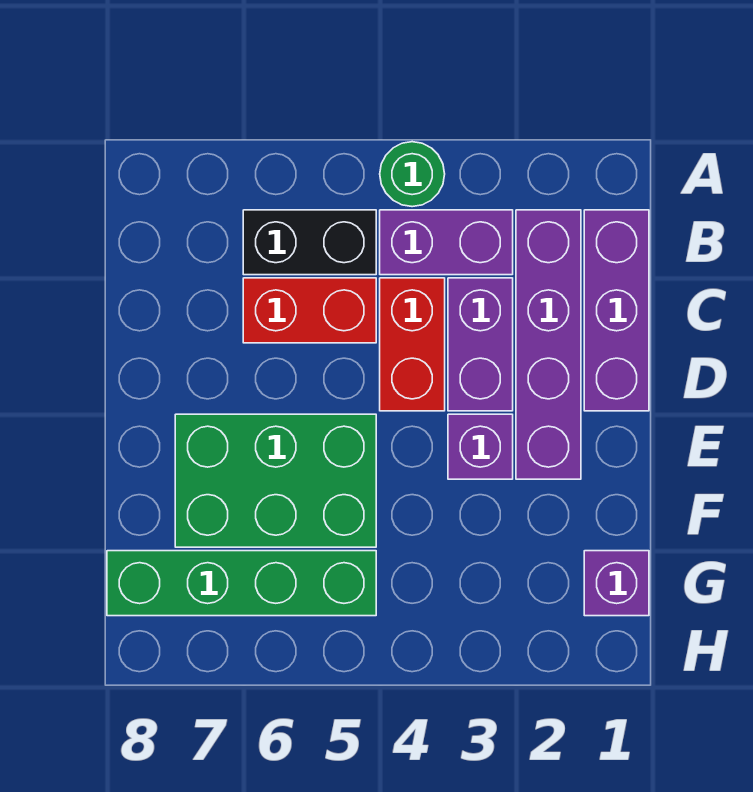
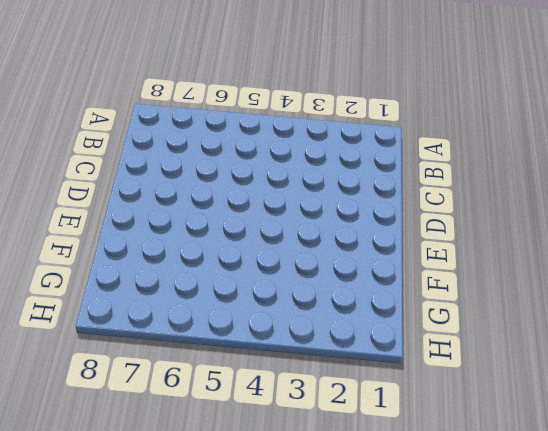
none -> green round brick A4 level 1
none -> purple brick B1:D1 level 1
none -> purple brick B2:E2 level 1

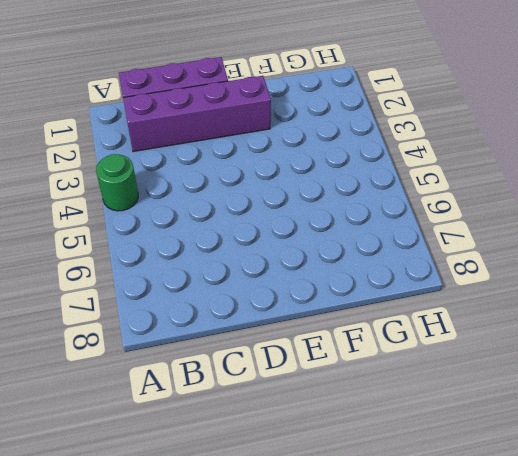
none -> purple brick B3:B4 level 1
none -> black brick B5:B6 level 1
none -> purple brick C3:D3 level 1

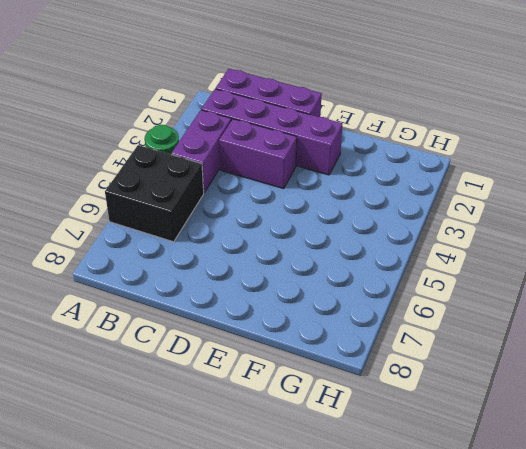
black brick A5:B6 level 1 -> black brick B5:B6 level 1
none -> red brick C4:D4 level 1
none -> red brick C5:C6 level 1
none -> purple brick E3 level 1

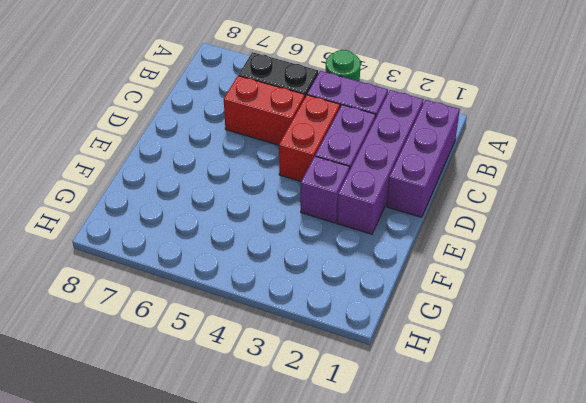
none -> green brick E5:F7 level 1
none -> purple brick G1 level 1
none -> green brick G5:G8 level 1

